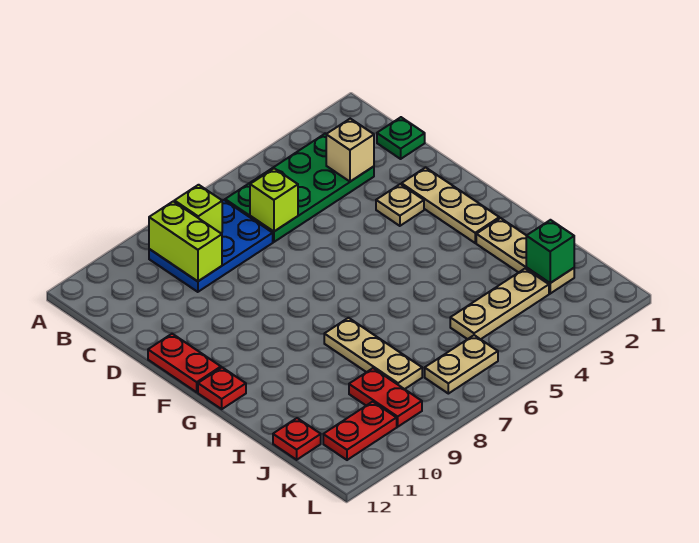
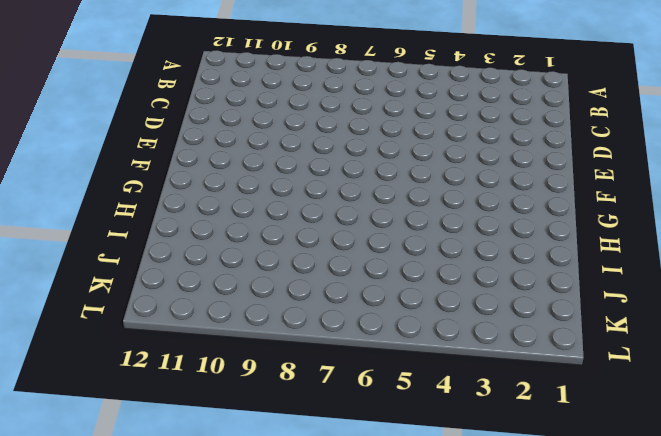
none -> green plate B3:C6 level 1
none -> blue plate B7:C9 level 1
none -> green plate C1 level 1

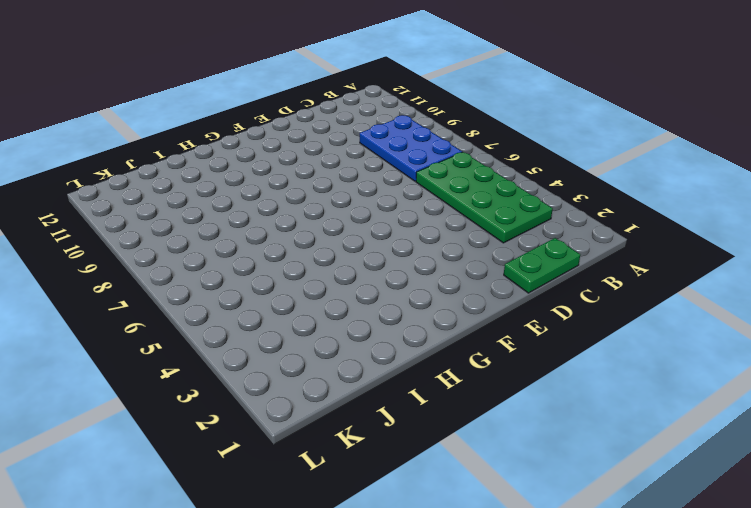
green plate C1:D1 level 1 -> green plate C1 level 1
none -> tan plate E2:G2 level 1
none -> tan plate E3 level 1
none -> red plate E12:F12 level 1

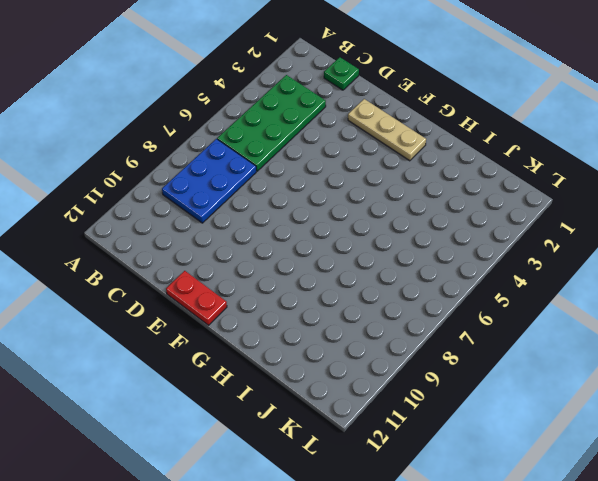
none -> tan plate E3 level 1
none -> red plate G12 level 1
none -> tan plate H2:J2 level 1

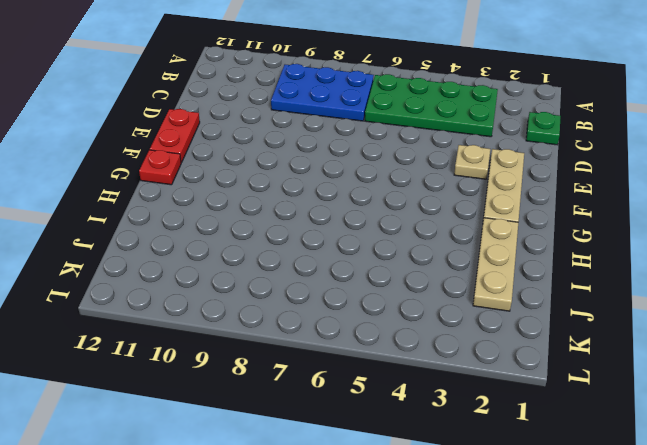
none -> tan plate H8:J8 level 1
none -> tan plate J3:J5 level 1
none -> red plate J9:K9 level 1

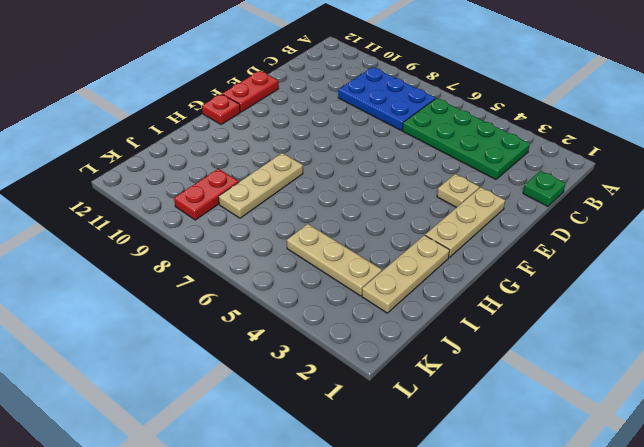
none -> red plate J12 level 1
none -> tan plate K6:K7 level 1
none -> red plate K10:K11 level 1

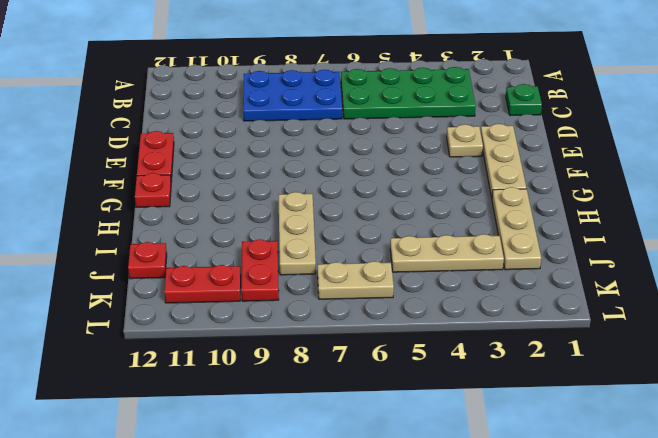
none -> lime brick B8 level 2
none -> lime brick B9:C9 level 2
none -> tan brick C3 level 2

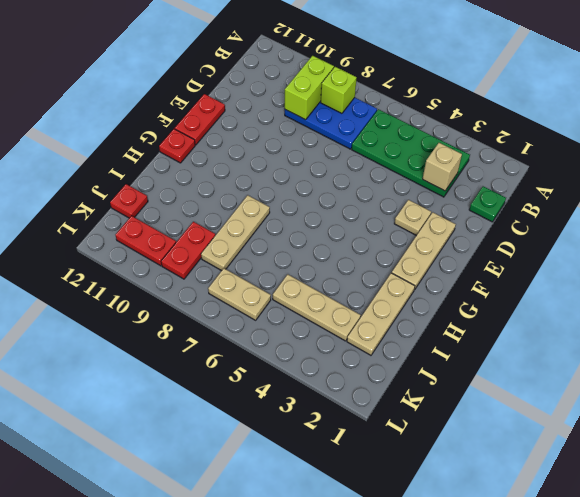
none -> lime brick C6 level 2
none -> green brick J2 level 2

